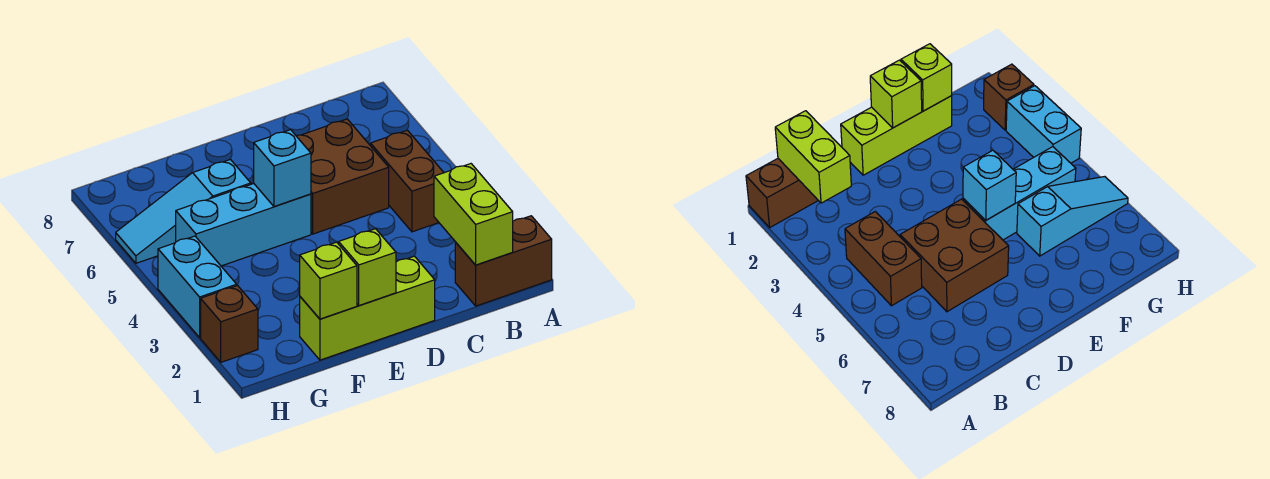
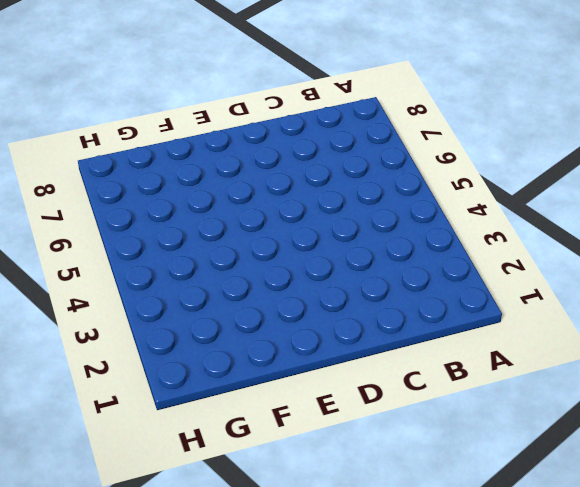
none -> brown brick A1:B1 level 1
none -> brown brick B4:B5 level 1
none -> brown brick C5:D6 level 1

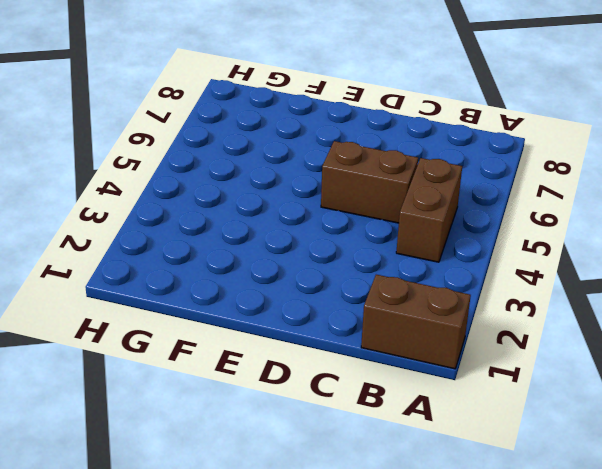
brown brick C5:D5 level 1 -> brown brick C5:D6 level 1
none -> lime brick D1:F1 level 1
none -> cyan brick E5:G5 level 1
none -> cyan slope F6:H6 level 1 top F

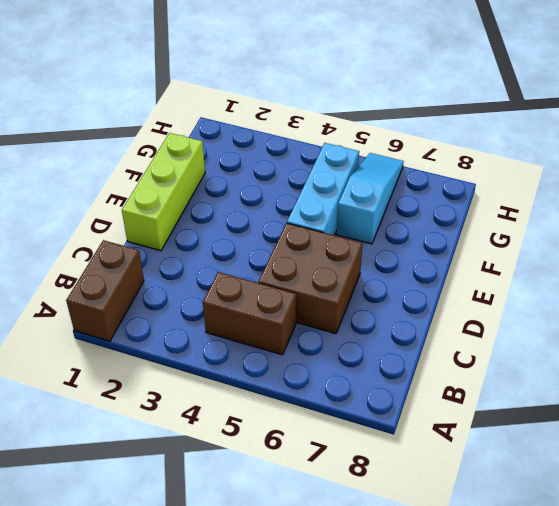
none -> brown brick H2 level 1
none -> cyan brick H3:H4 level 1
none -> lime brick B1:B2 level 2

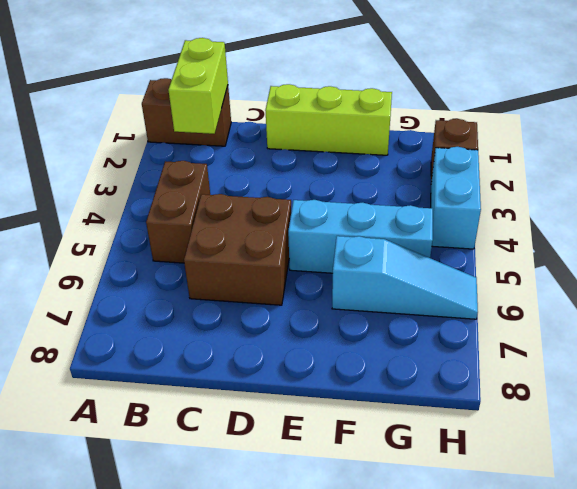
none -> lime brick E1 level 2
none -> cyan brick E5 level 2
none -> lime brick F1 level 2

